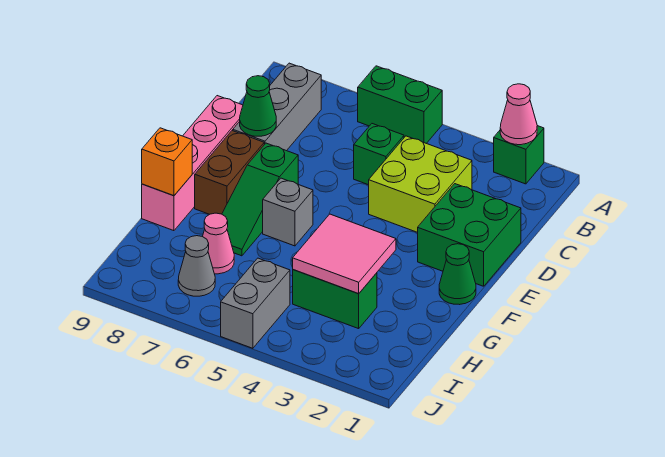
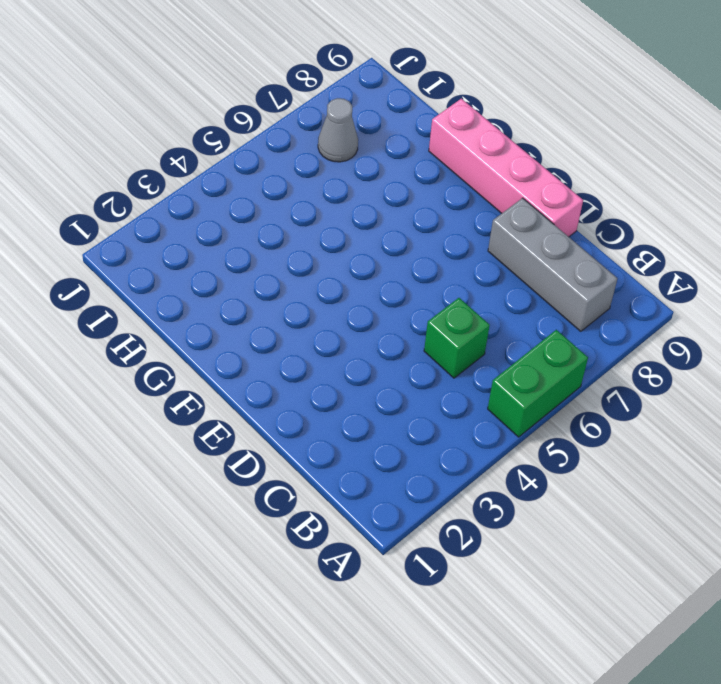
none -> green brick A2 level 1
none -> lime brick C3:D4 level 1
none -> green brick D1:E2 level 1

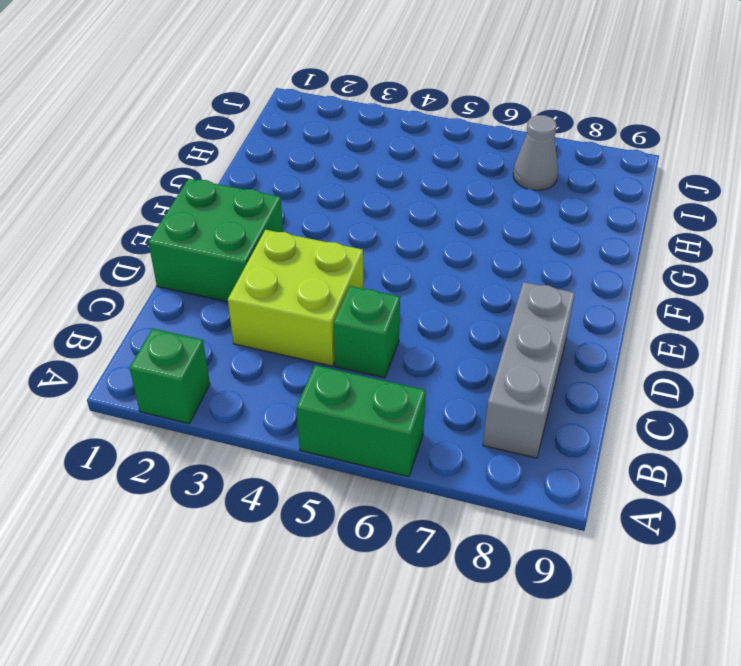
none -> pink brick D9:G9 level 1
none -> green slope E7:G7 level 1 top E
none -> brown brick E8:F8 level 1

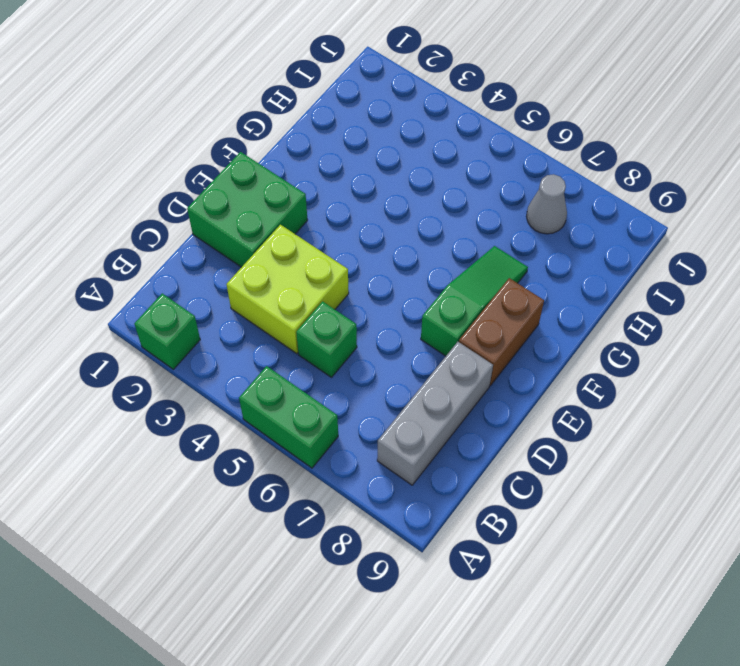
none -> pink brick D9:G9 level 1
none -> green cone F1 level 1
none -> grey brick F6 level 1

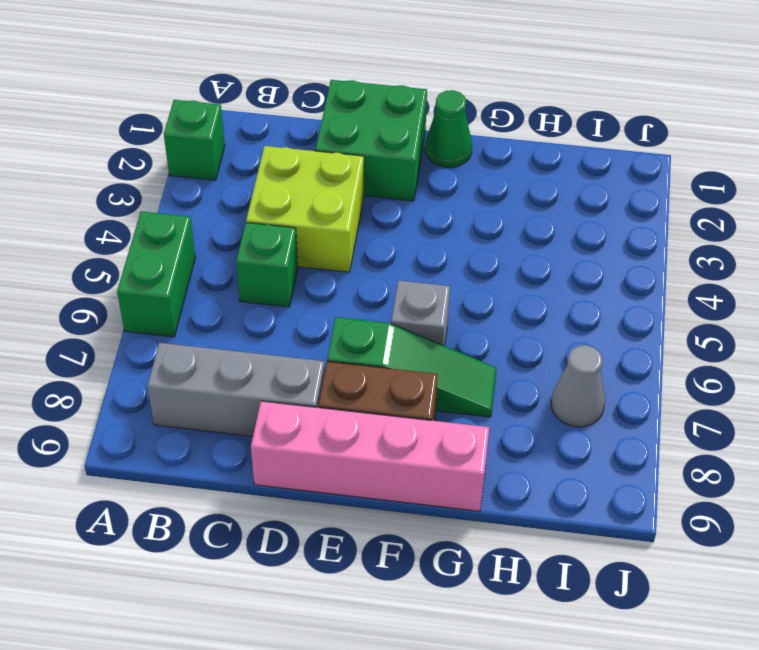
none -> green brick H3:H4 level 1
none -> pink cone H7 level 1
none -> grey brick I5:J5 level 1

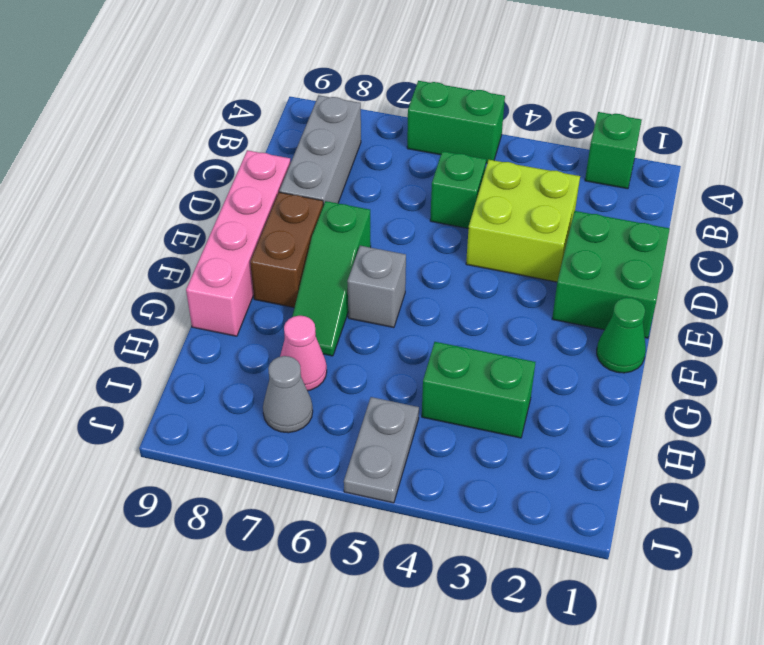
grey plate I5:J5 level 1 -> grey brick I5:J5 level 1
none -> pink cone A2 level 2
none -> green cone D8 level 2
none -> pink tile G3:H4 level 2

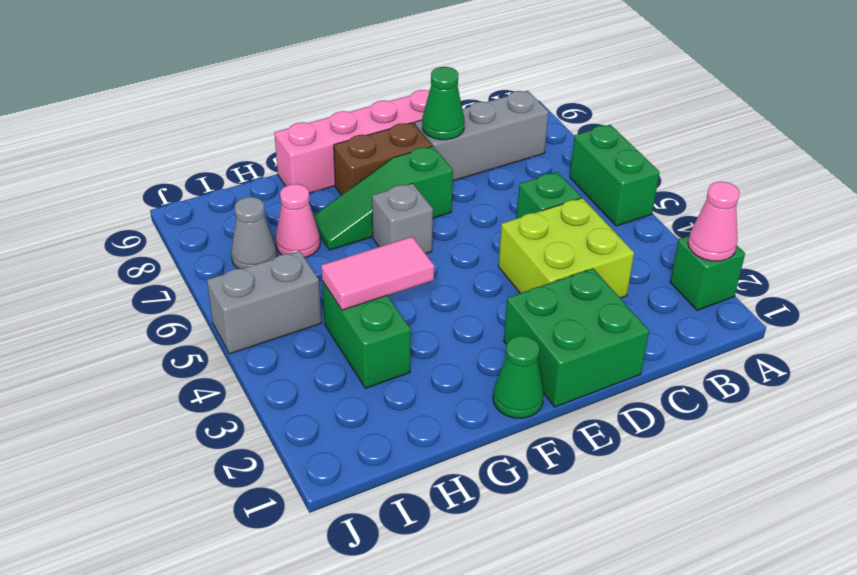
pink tile G4:H4 level 2 -> pink tile G3:H4 level 2
none -> orange brick G9 level 2

